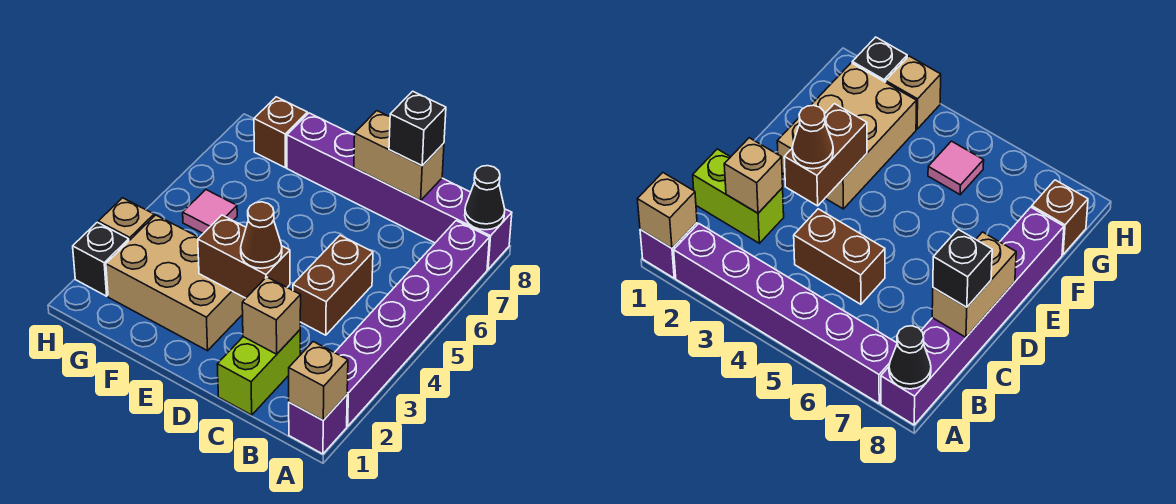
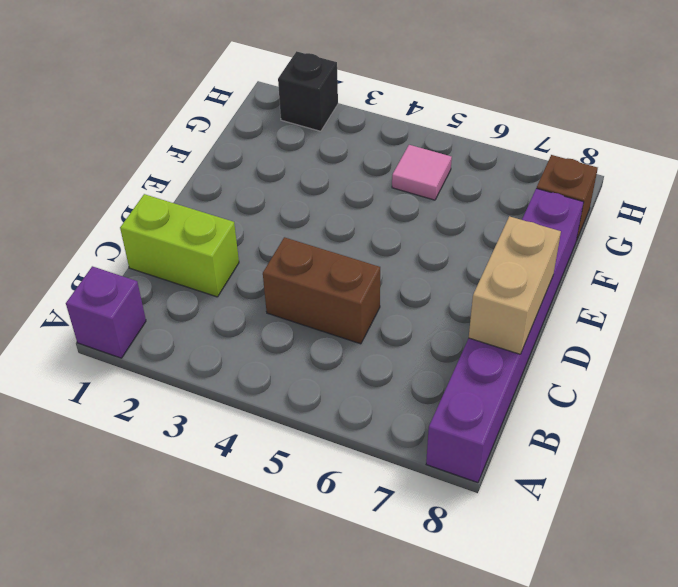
none -> purple brick A2:A7 level 1
none -> tan brick E2:G3 level 1
none -> tan brick H3 level 1

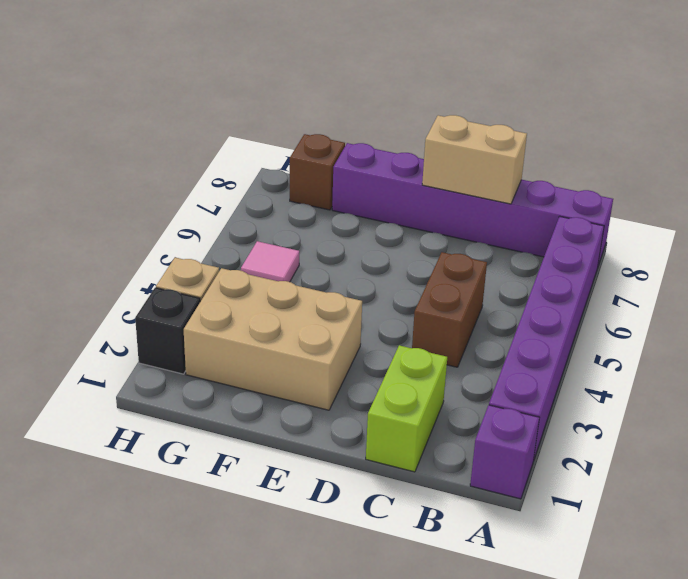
none -> tan brick A1 level 2
none -> black cone A8 level 2
none -> tan brick C2 level 2

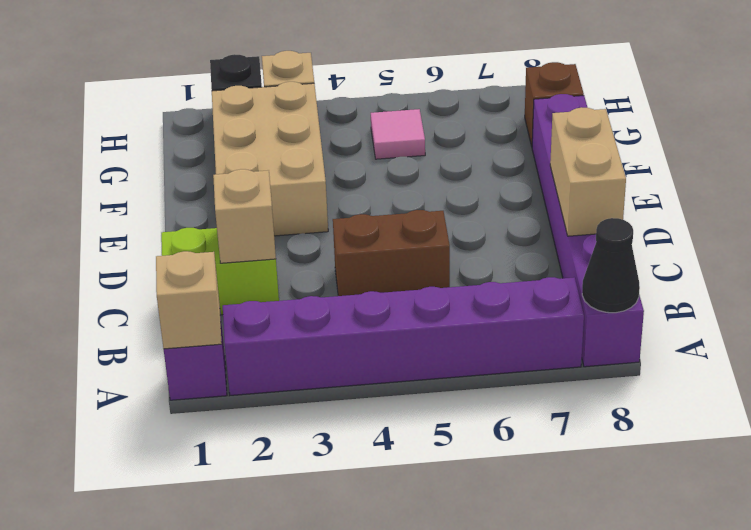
none -> brown brick D3:E3 level 2
none -> black brick C8 level 3
none -> brown cone D3 level 3

